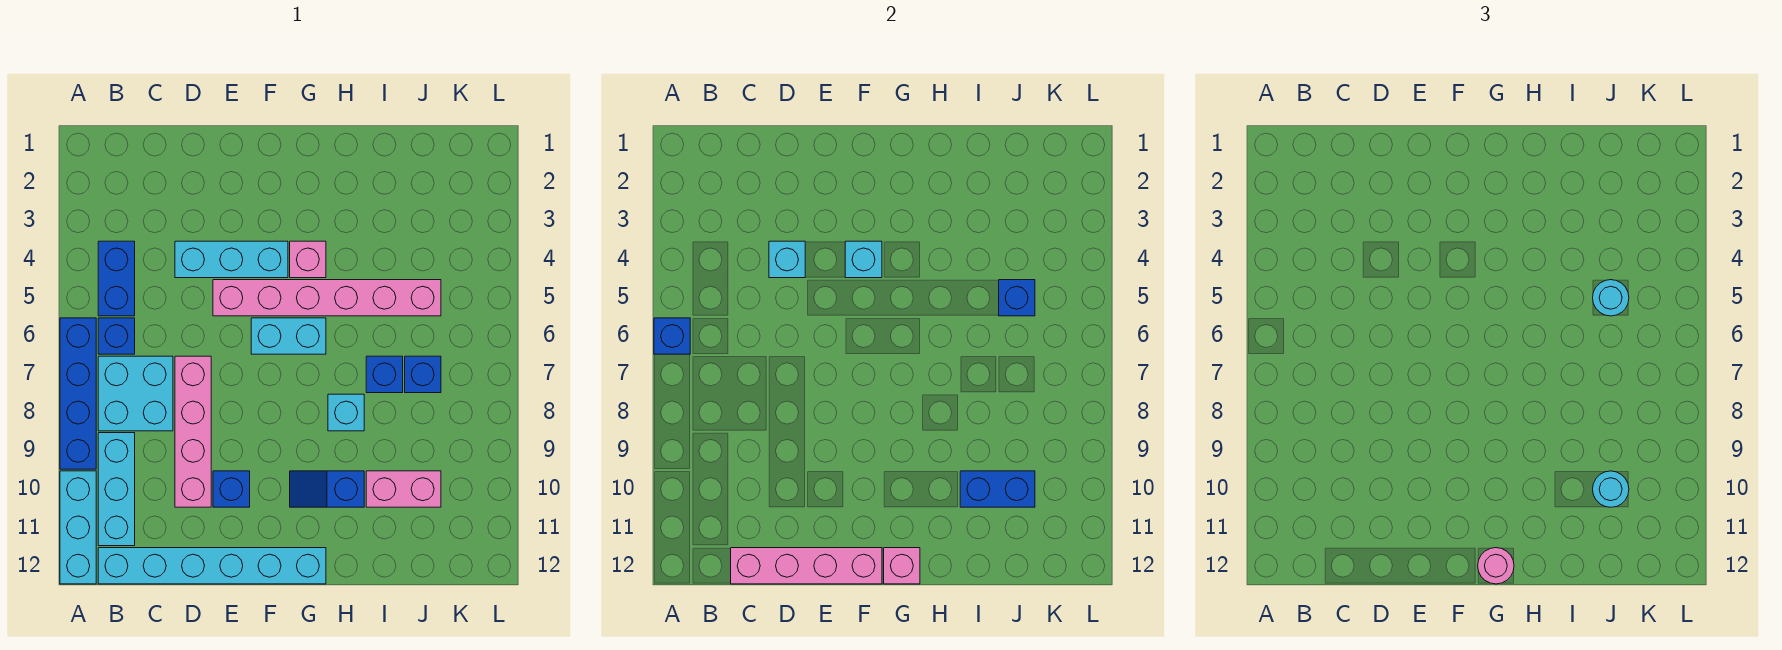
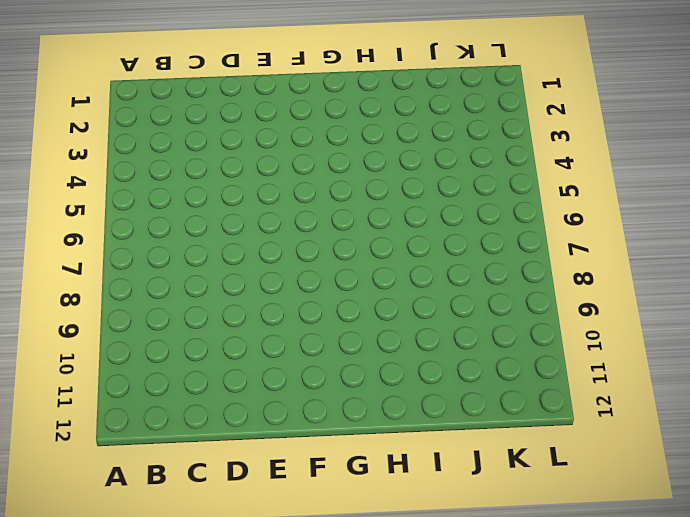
none -> blue brick A6:A9 level 1
none -> cyan brick A10:A12 level 1
none -> blue brick B4:B5 level 1

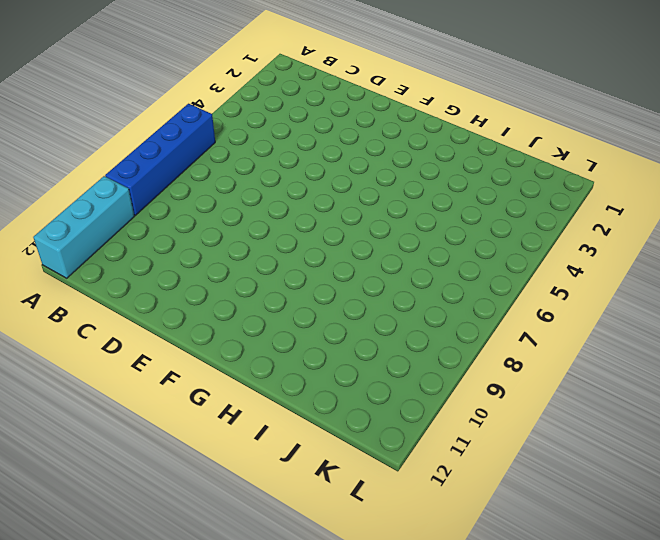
none -> blue brick B4:B5 level 1
none -> blue brick B6 level 1
none -> cyan brick B7:C8 level 1

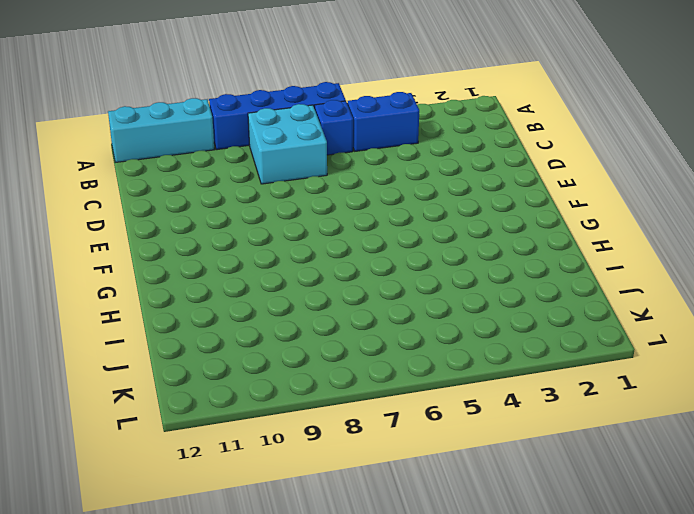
none -> cyan brick B9:B11 level 1
none -> cyan brick B12:G12 level 1
none -> cyan brick D4:F4 level 1

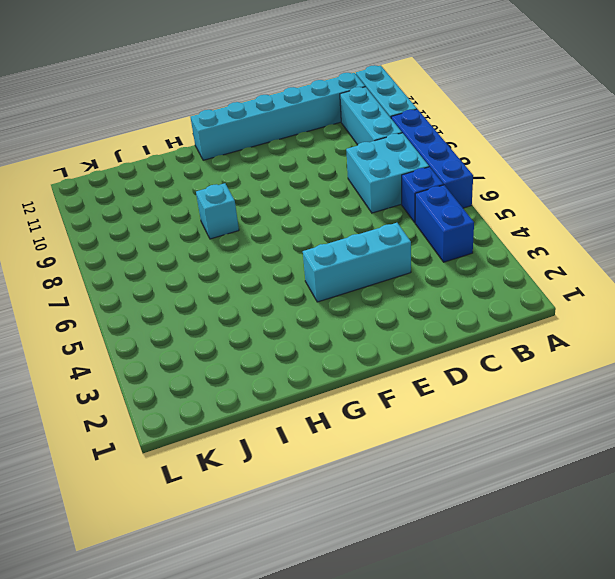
none -> pink brick D7:D10 level 1
none -> pink brick E5:J5 level 1
none -> blue brick E10 level 1

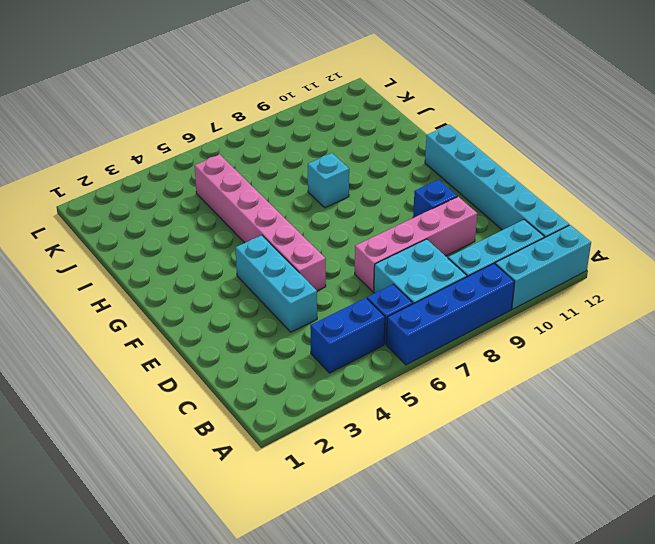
none -> cyan brick F6:G6 level 1
none -> pink brick G4 level 1
none -> blue slope G10:H10 level 1 top H

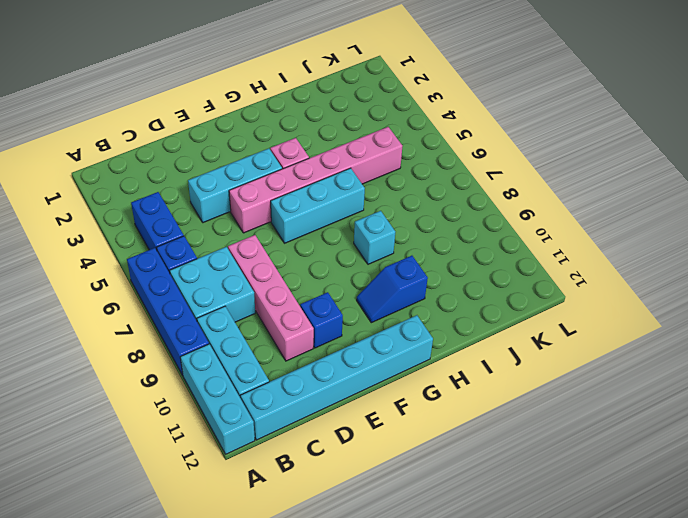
cyan brick F6:H6 level 1 -> cyan brick F6:G6 level 1
none -> blue brick I7 level 1
none -> pink brick I10:J10 level 1
none -> blue brick J7 level 1

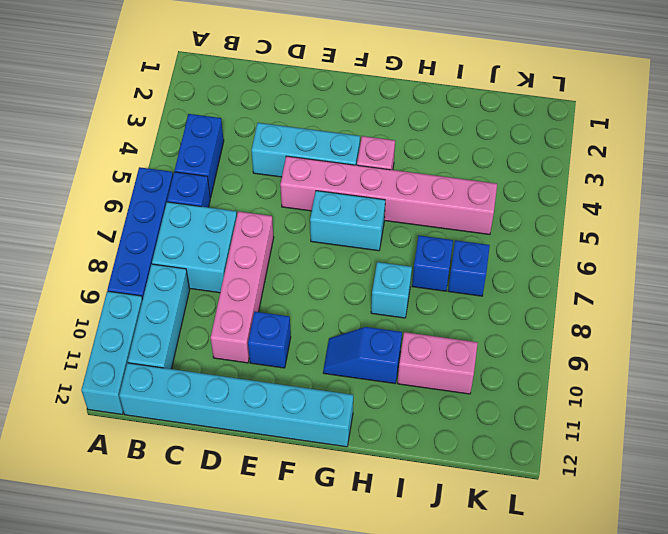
none -> blue brick A6 level 2
none -> pink brick C12:F12 level 2
none -> cyan brick D4 level 2

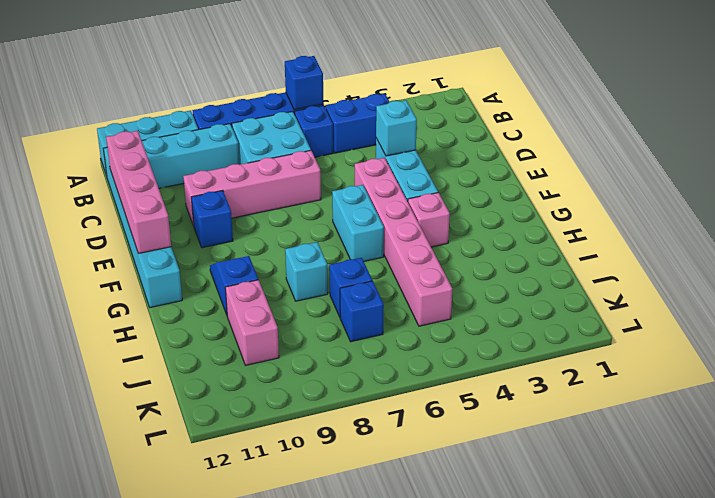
none -> cyan brick F4 level 2
none -> pink brick G12 level 2
none -> blue brick I10:J10 level 2

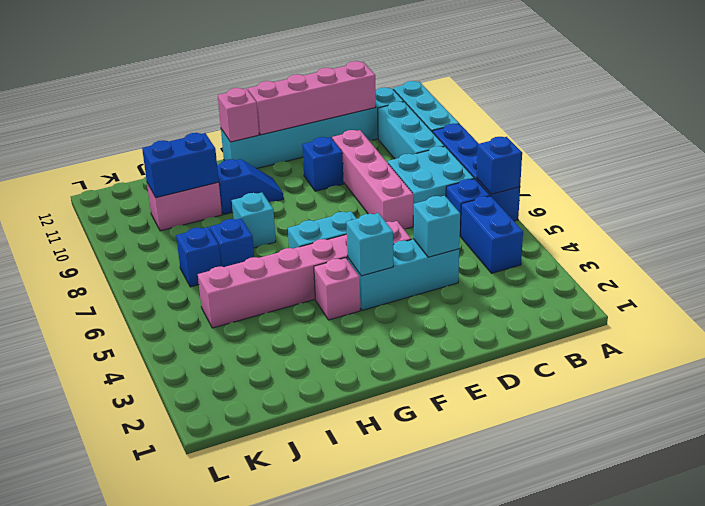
none -> blue brick J5 level 2
none -> pink round brick G12 level 3
none -> cyan round brick J5 level 3

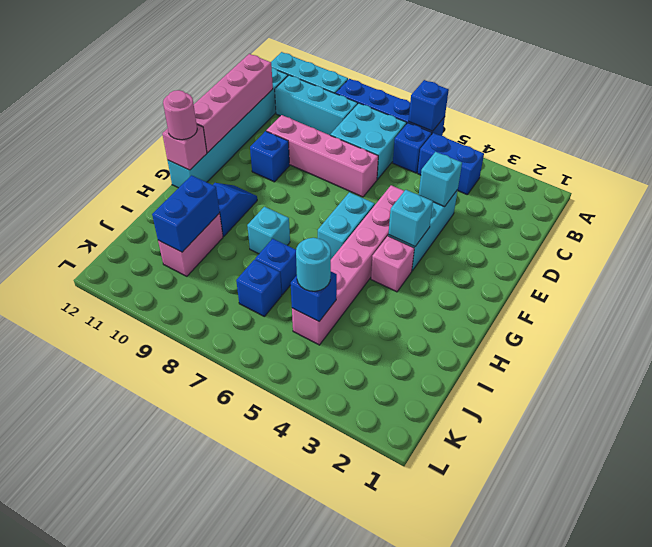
none -> cyan round brick J10 level 3

